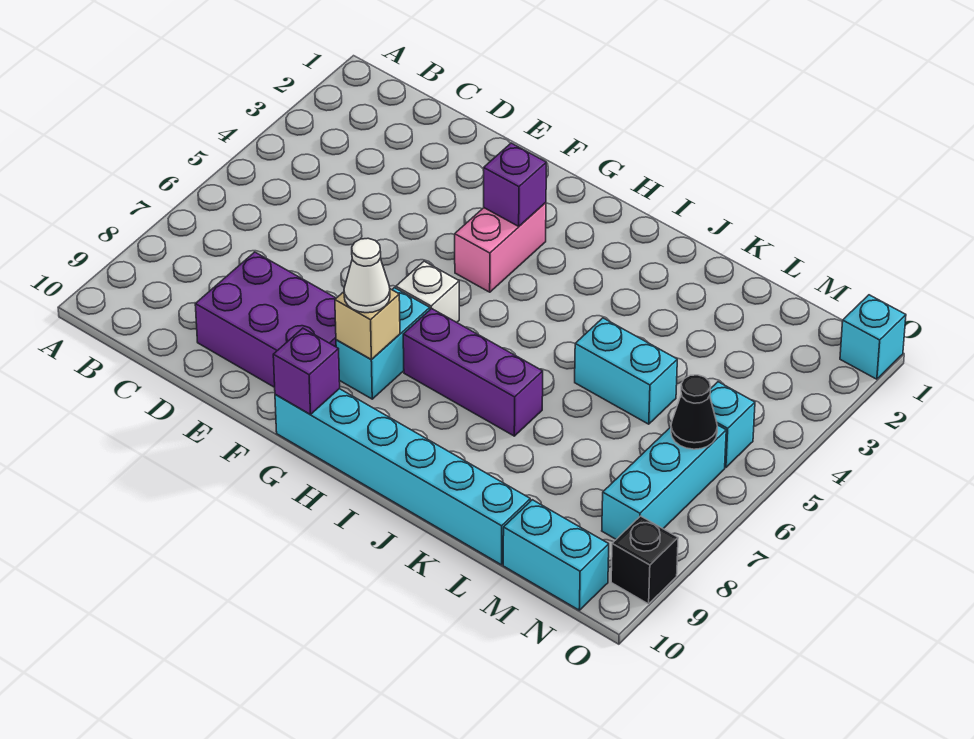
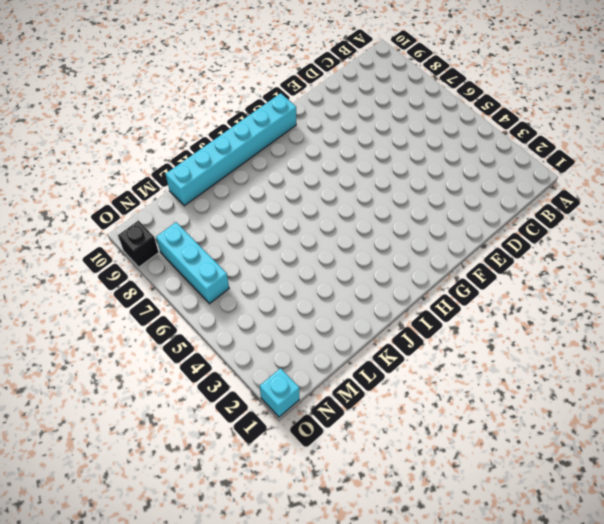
none -> purple brick D8:F9 level 1
none -> pink brick G3:G4 level 1
none -> white brick G6 level 1

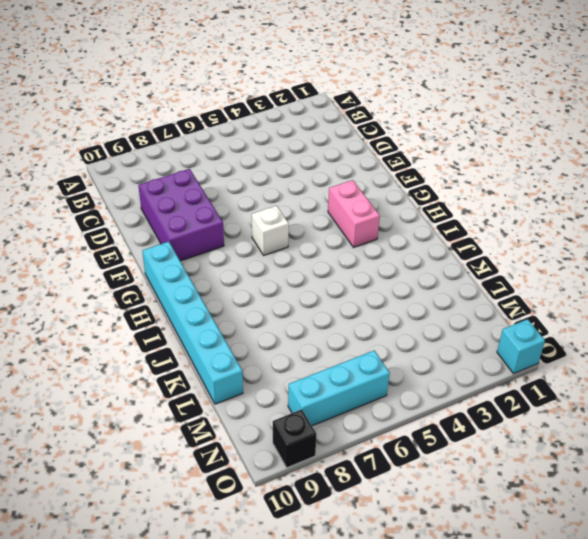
pink brick G3:H3 level 1 -> pink brick G3:G4 level 1
none -> cyan brick G7:G8 level 1
none -> purple brick H7:J7 level 1
none -> cyan brick K5:L5 level 1

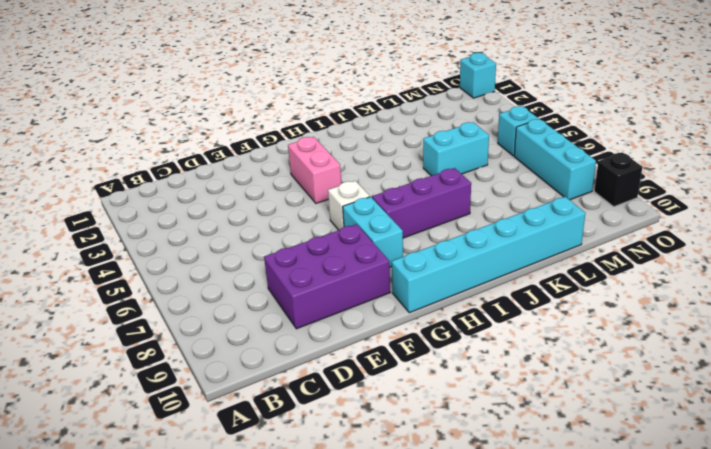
none -> cyan brick M10:N10 level 1
none -> purple brick G3 level 2
none -> tan brick G8 level 2

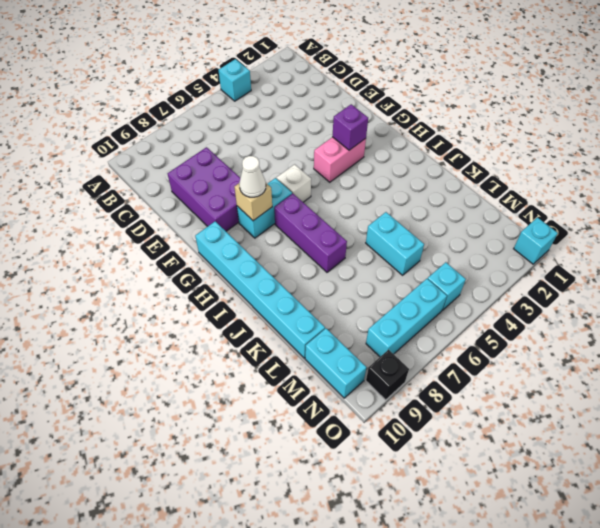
cyan brick A4 level 1 -> none
none -> purple brick G10 level 2
none -> black cone N6 level 2

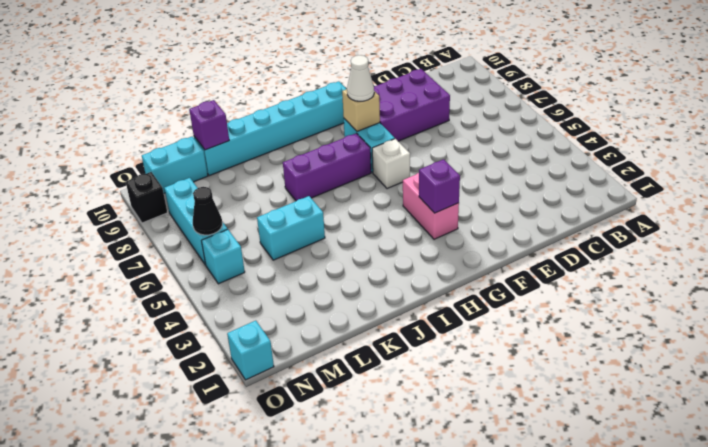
purple brick L10 level 2 -> purple brick G10 level 2

